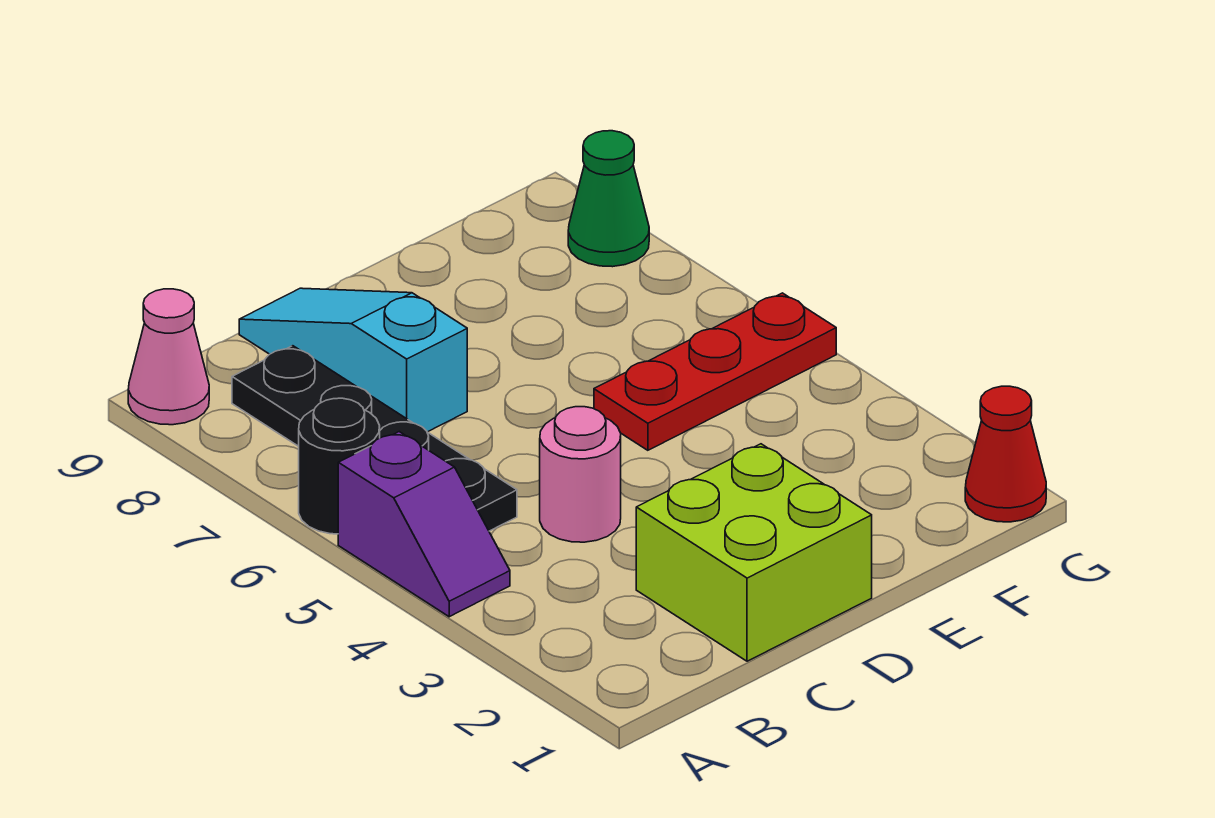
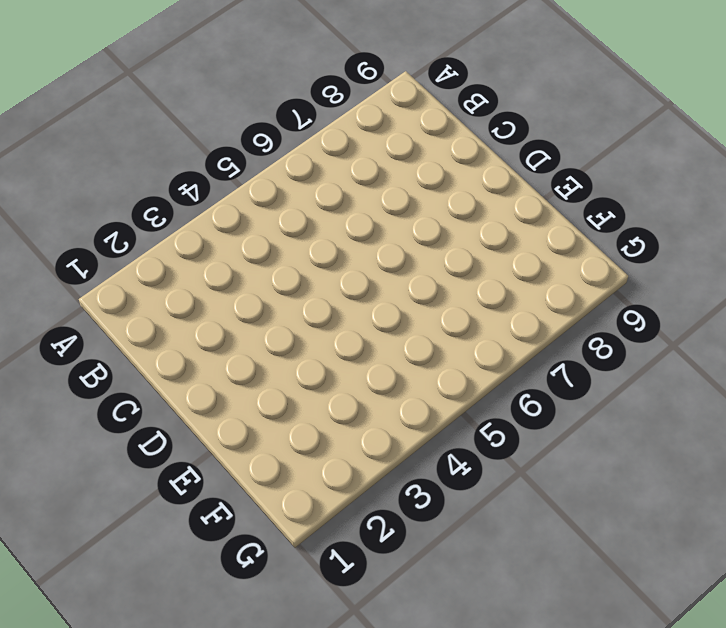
none -> purple slope A4:A5 level 1 top 5
none -> black round brick A6 level 1

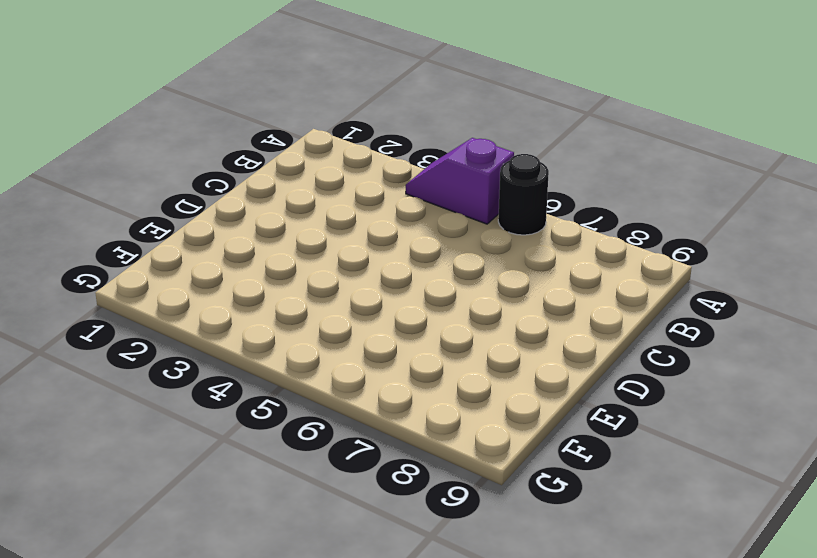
none -> pink cone A9 level 1
none -> black plate B5:B8 level 1

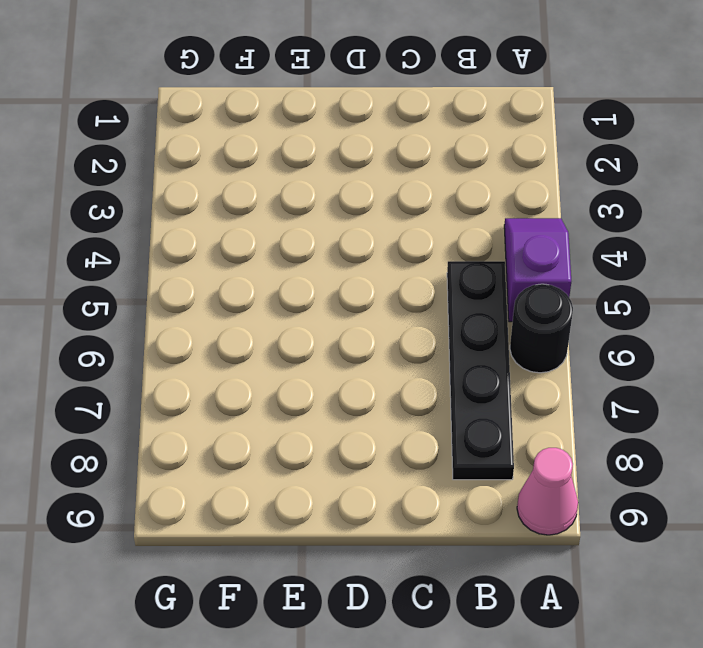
none -> lime brick C1:D2 level 1
none -> pink round brick C4 level 1

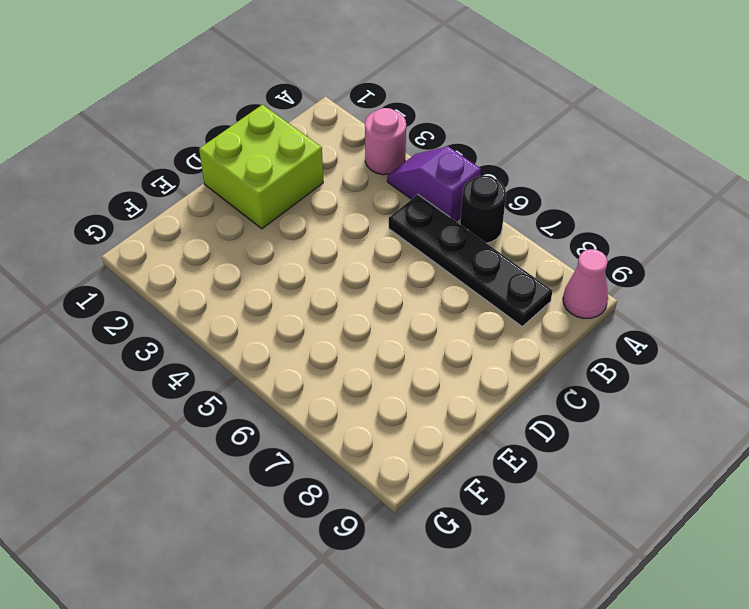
pink round brick A3 level 1 -> pink round brick C4 level 1
none -> cyan slope C7:C9 level 1 top 7
none -> red plate E5:G5 level 1

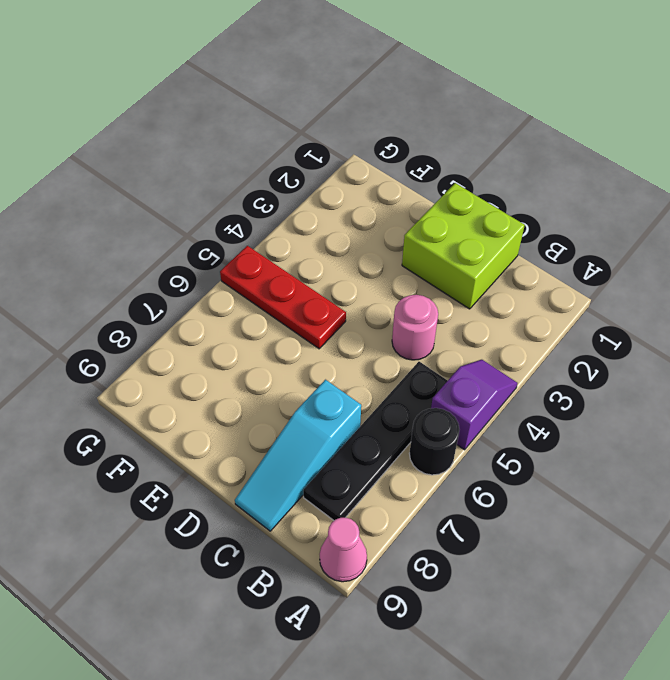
none -> red cone G1 level 1
none -> green cone G8 level 1

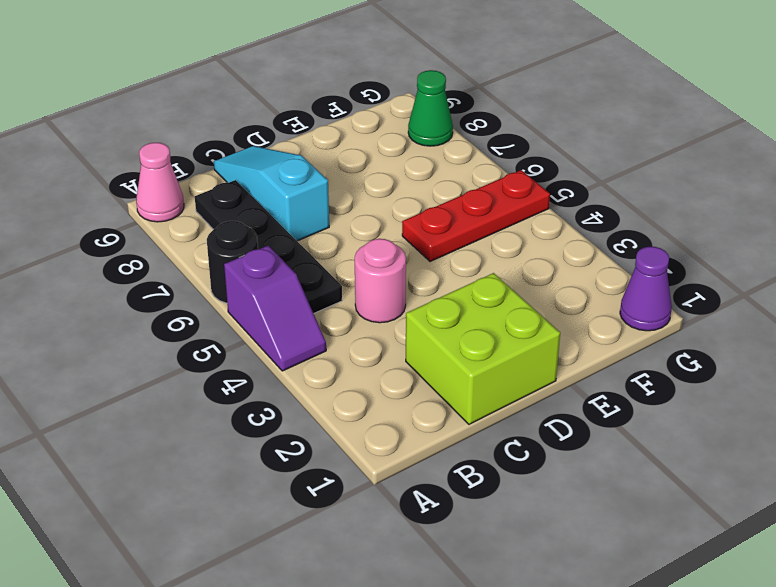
purple cone G1 level 1 -> red cone G1 level 1

